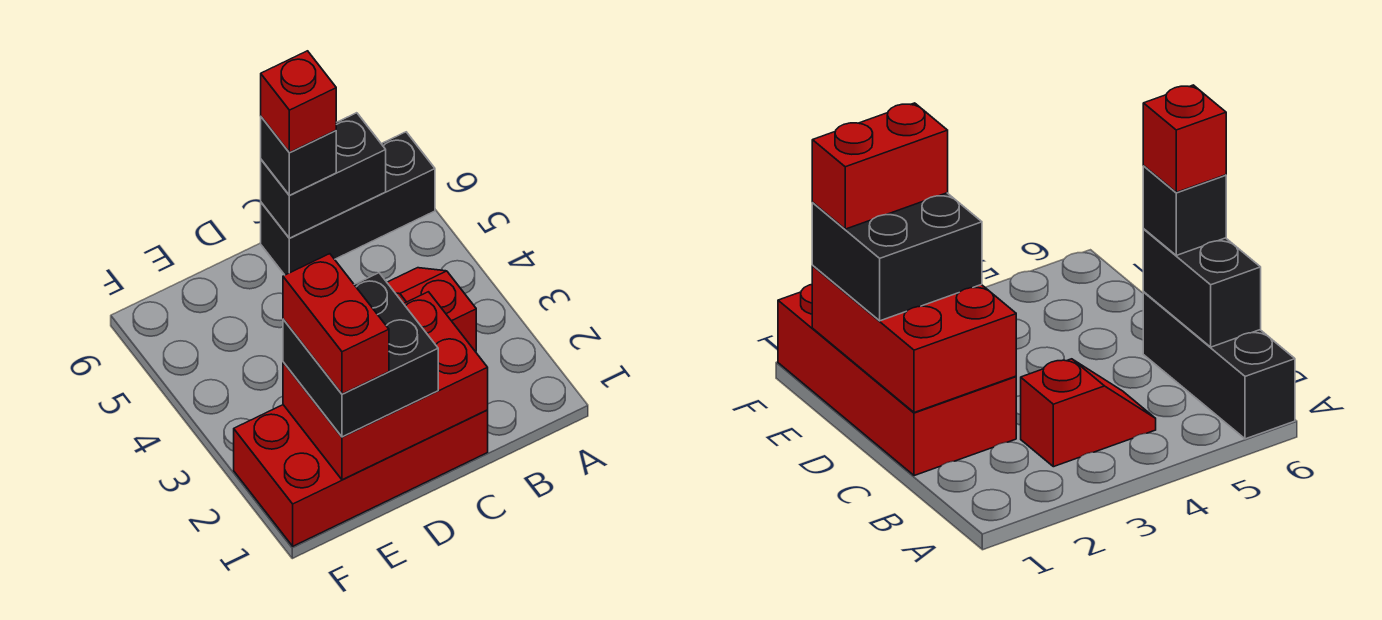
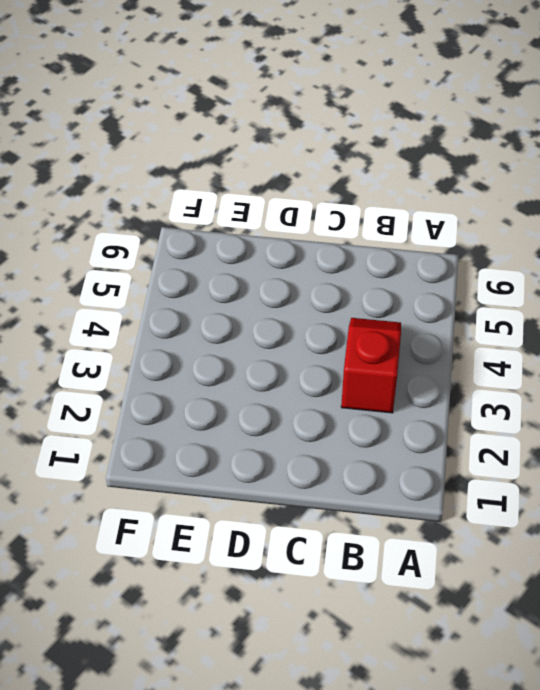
none -> black brick A6:C6 level 1
none -> red brick C1:F2 level 1

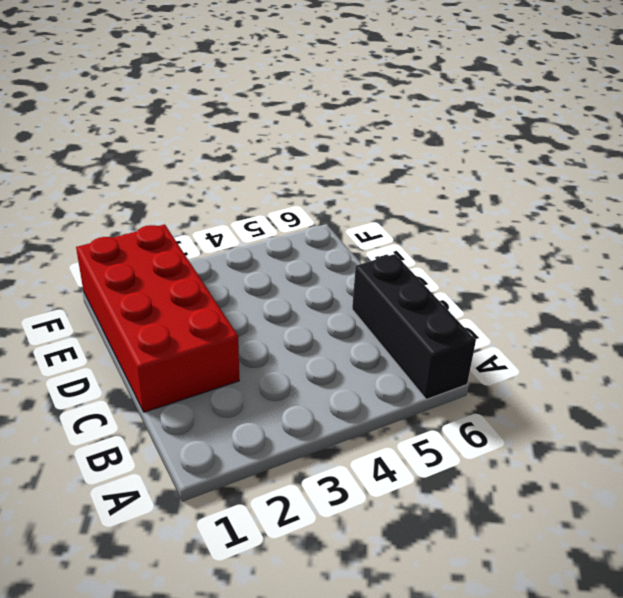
none -> red slope B3:B4 level 1 top 3
none -> black brick B6:C6 level 2

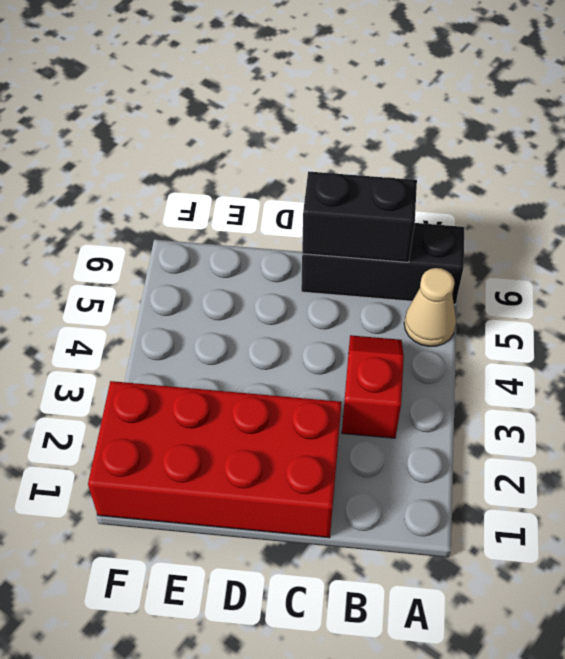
tan cone A5 level 1 -> none
none -> red brick C1:E2 level 2
none -> black brick C6 level 3

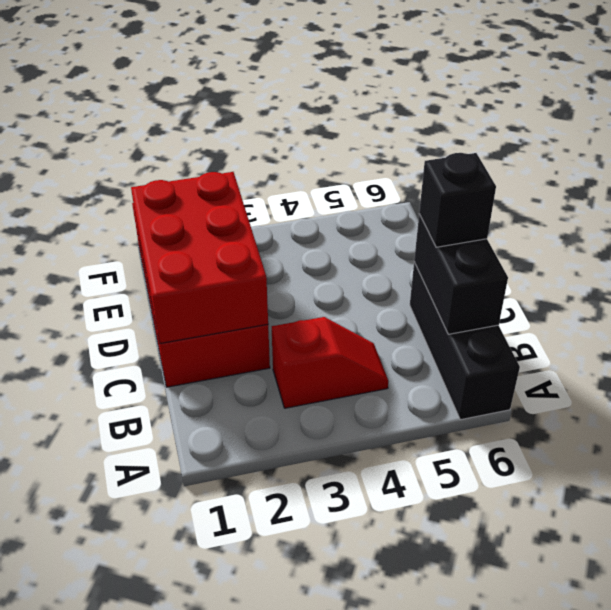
none -> black brick D1:E2 level 3
none -> red brick C6 level 4

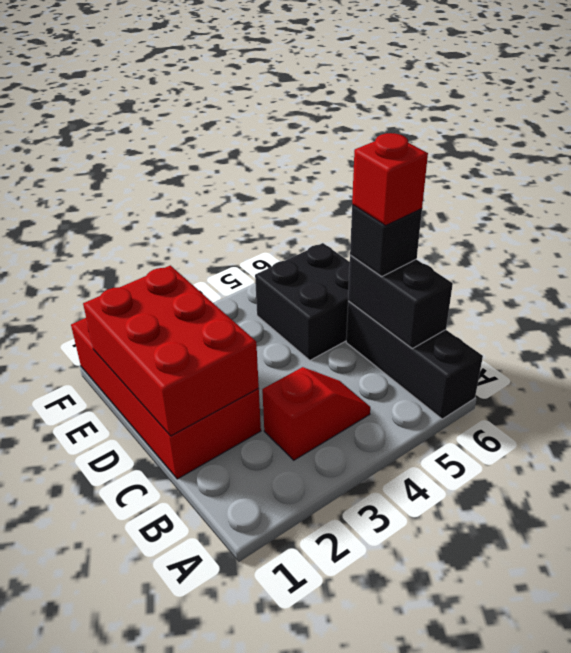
black brick D5:E6 level 1 -> black brick D1:E2 level 3
none -> red brick E1:E2 level 4

